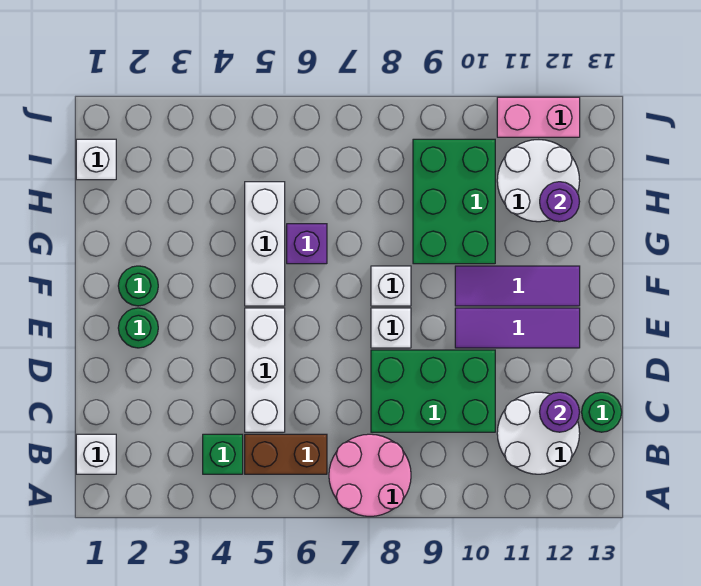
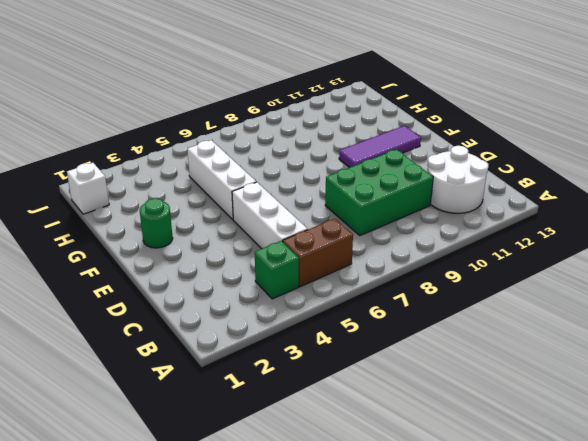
none -> pink round brick A7:B8 level 1
none -> white brick B1 level 1
none -> green round brick C13 level 1

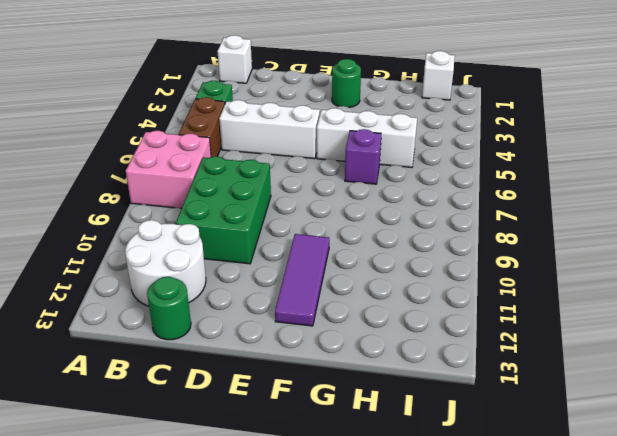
pink brick A7:B8 level 1 -> pink round brick A7:B8 level 1
none -> green round brick E2 level 1
none -> white brick E8 level 1
none -> purple tile E10:E12 level 1

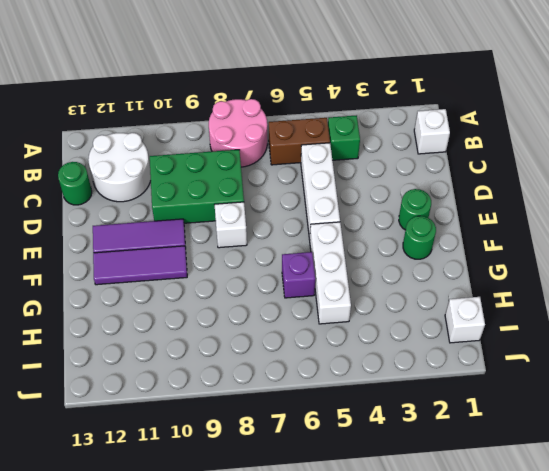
none -> white brick F8 level 1
none -> green brick G9:I10 level 1
none -> white round brick H11:I12 level 1

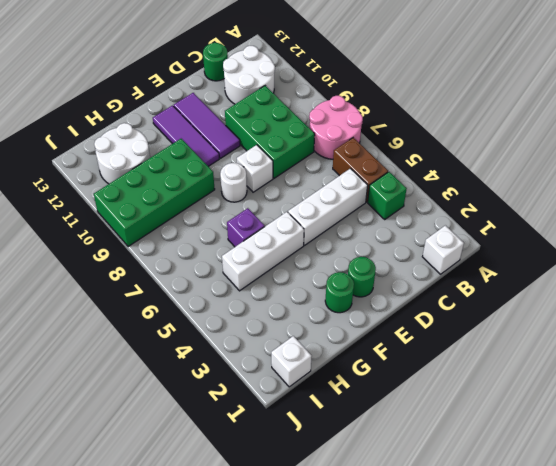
white round brick F8 level 1 -> white brick F8 level 1
green brick G9:J10 level 1 -> green brick G9:I10 level 1
none -> pink brick J11:J12 level 1
none -> purple round brick C12 level 2
none -> purple round brick H12 level 2

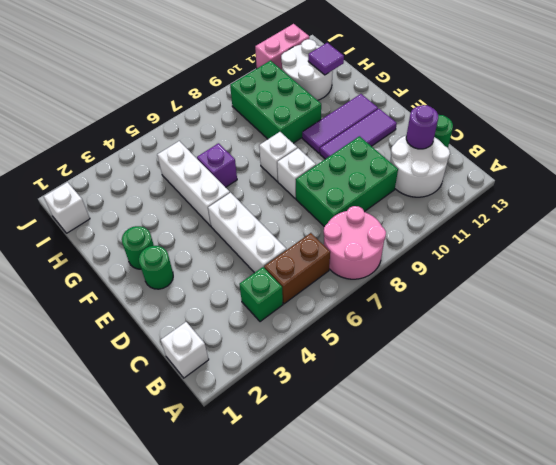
purple tile H12 level 2 -> purple round brick H12 level 2

